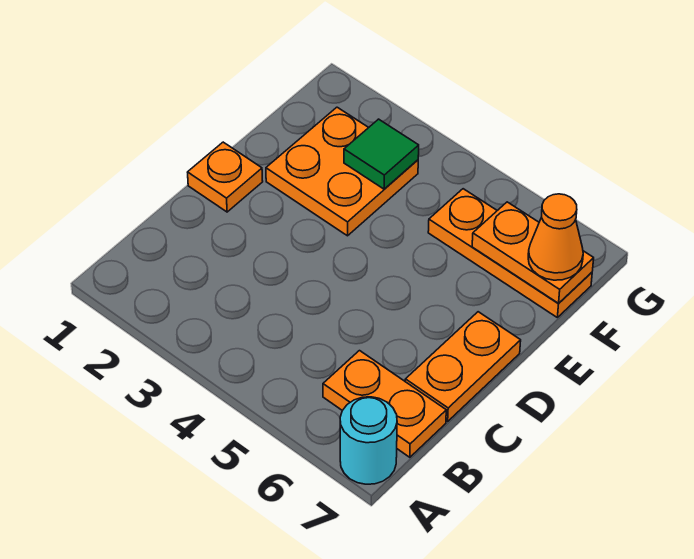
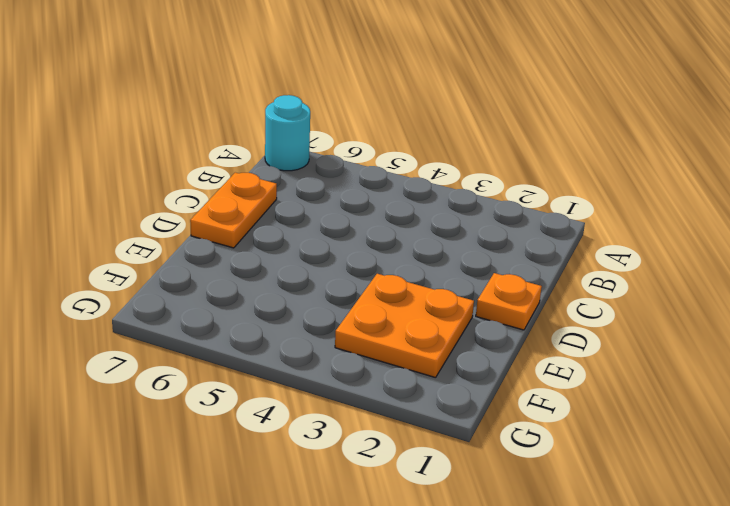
none -> orange plate B6:B7 level 1
none -> orange plate F5:F7 level 1

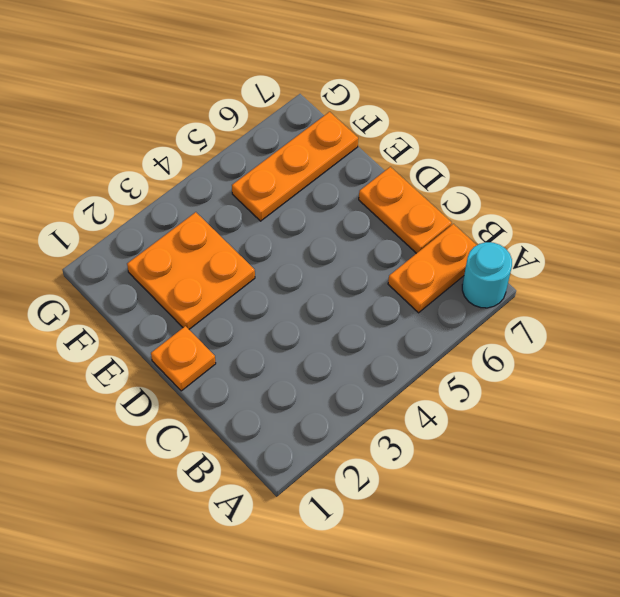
none -> green tile F3 level 2
none -> orange plate F6:F7 level 2

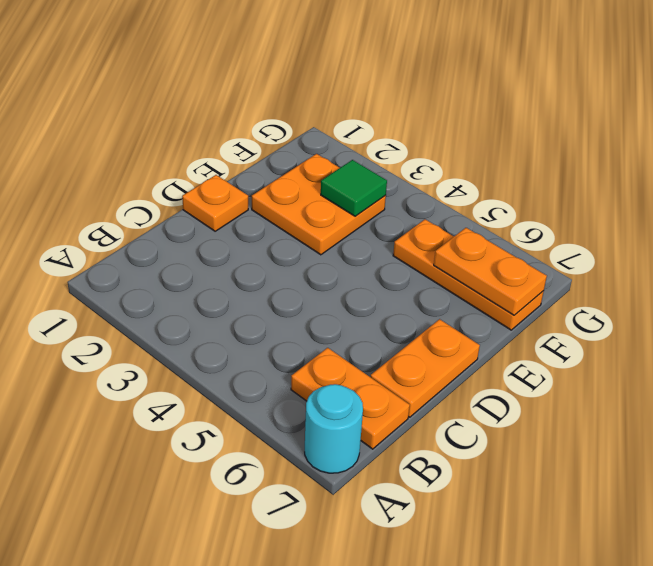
none -> orange cone F7 level 3

